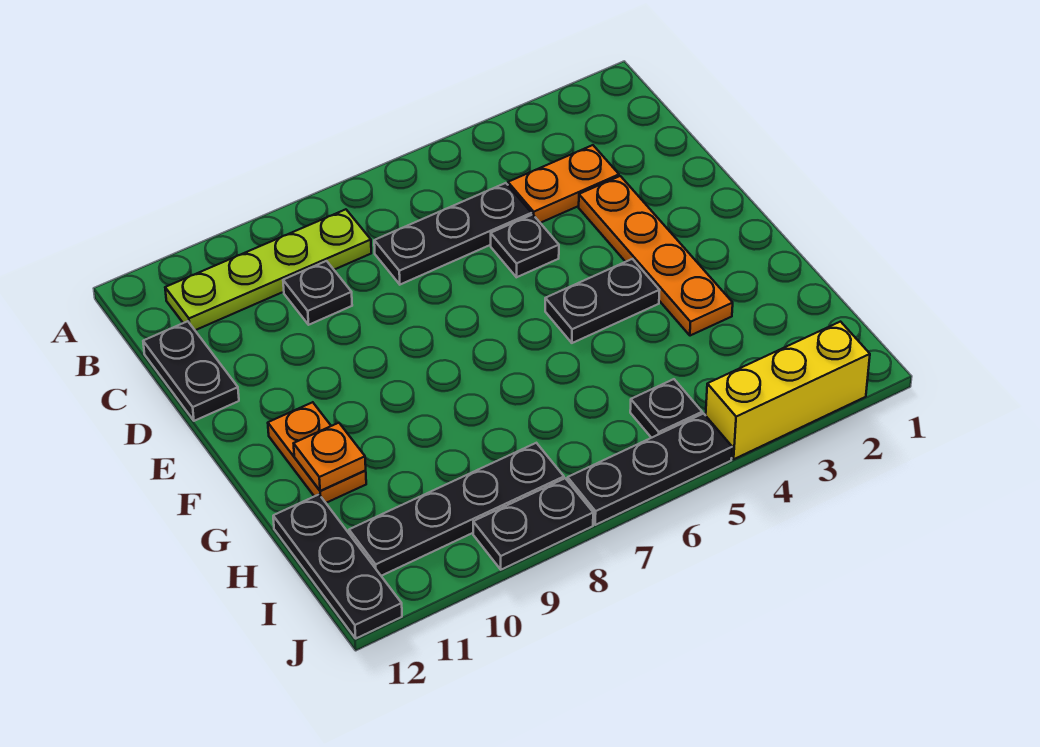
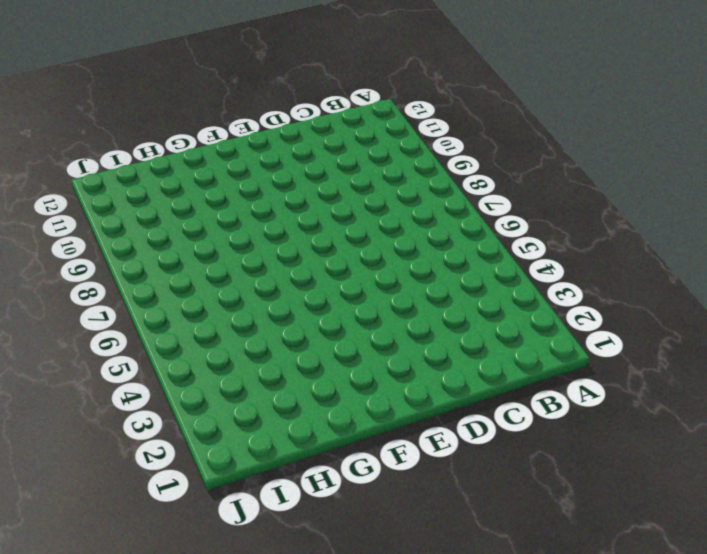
none -> lime plate B8:B11 level 1
none -> orange plate C3:C4 level 1
none -> black plate C5:C7 level 1

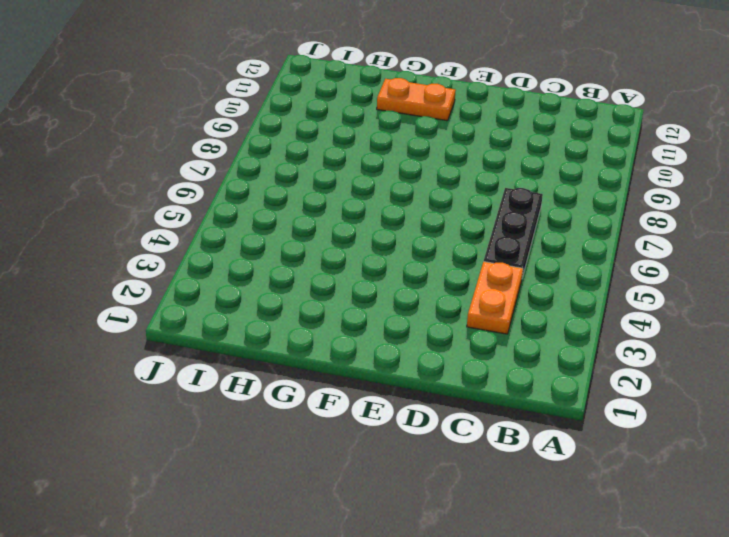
none -> lime plate B8:B11 level 1
none -> black plate C9 level 1
none -> black plate C12:D12 level 1

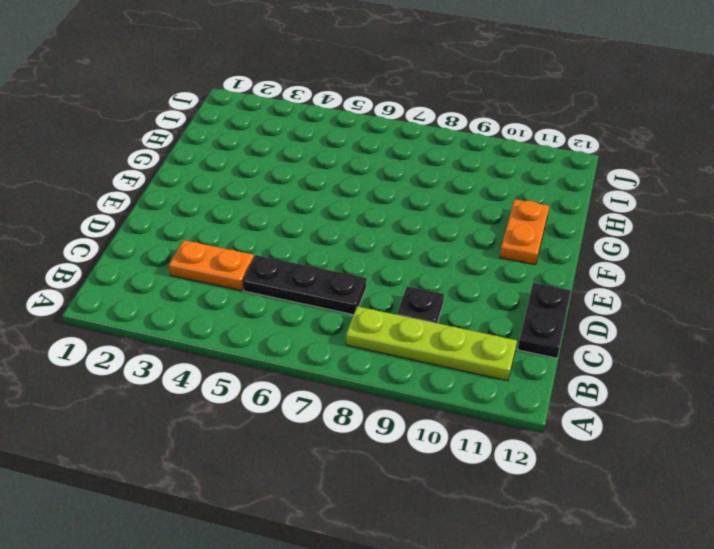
none -> orange plate D3:G3 level 1
none -> black plate D5 level 1
none -> black plate F4:F5 level 1

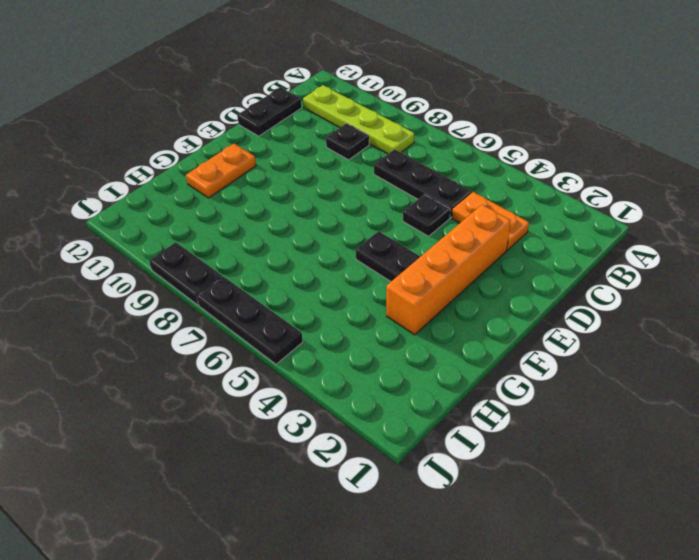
orange brick D3:G3 level 1 -> orange plate D3:G3 level 1
none -> black plate H12:J12 level 1
none -> black plate I5 level 1
none -> black plate I8:I11 level 1

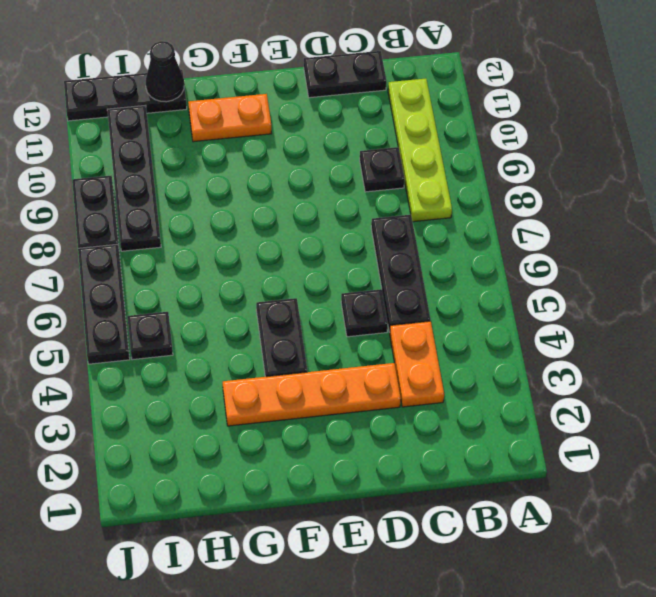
black cone H12 level 2 -> none
none -> yellow brick J2:J4 level 1
none -> orange plate G11 level 2

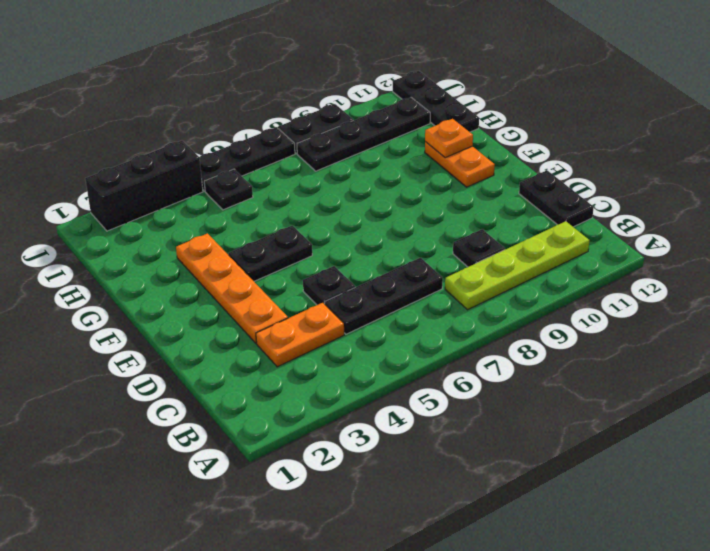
black brick J2:J4 level 1 -> yellow brick J2:J4 level 1

